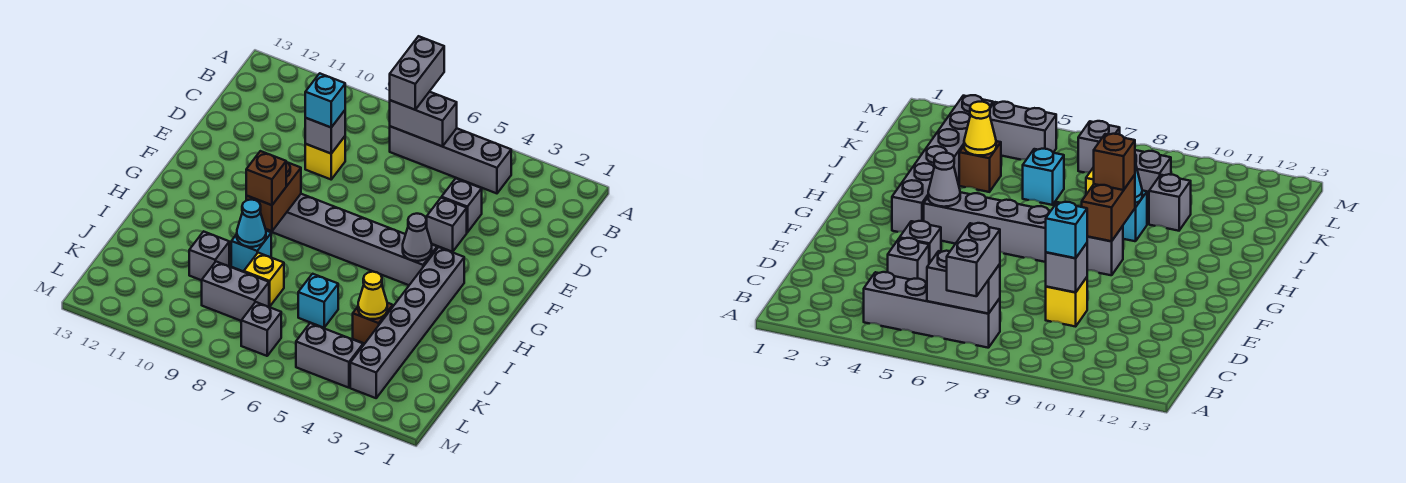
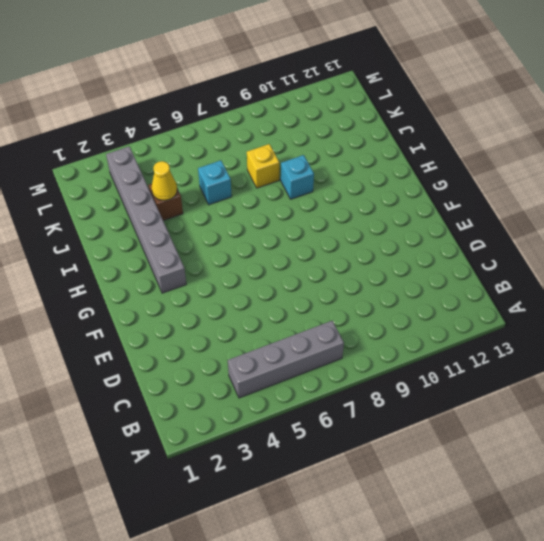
none -> grey brick D4 level 1
none -> yellow brick D9 level 1
none -> grey brick E4 level 1

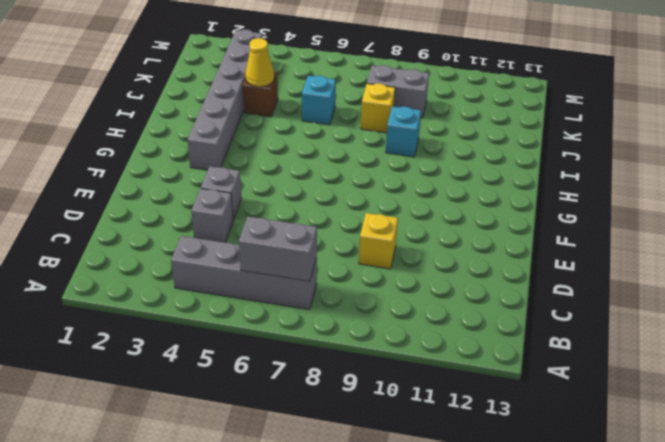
none -> grey brick G4:G9 level 1
none -> grey brick J10 level 1
none -> grey brick L4:L5 level 1

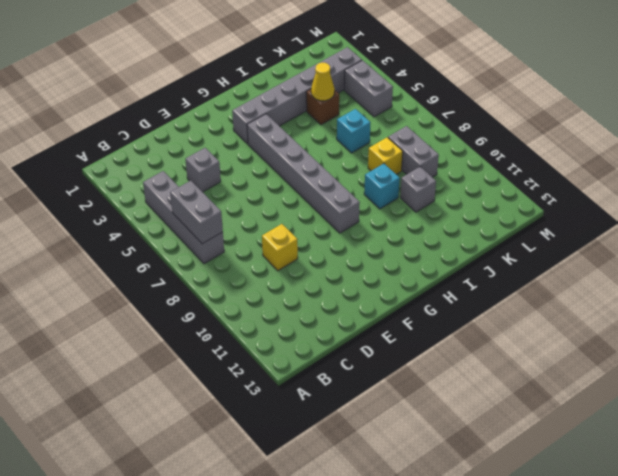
none -> grey brick E4 level 1
none -> grey brick L7 level 1
none -> grey brick D9 level 2

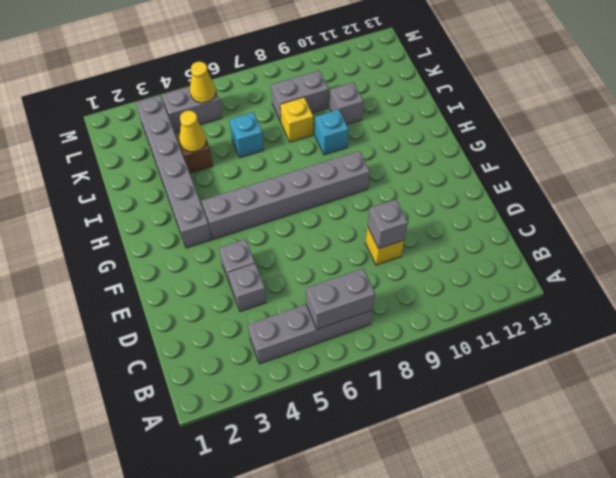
yellow cone L5 level 2 -> none
none -> grey brick L7 level 1
none -> grey cone G4 level 2
none -> brown brick G9:H9 level 2

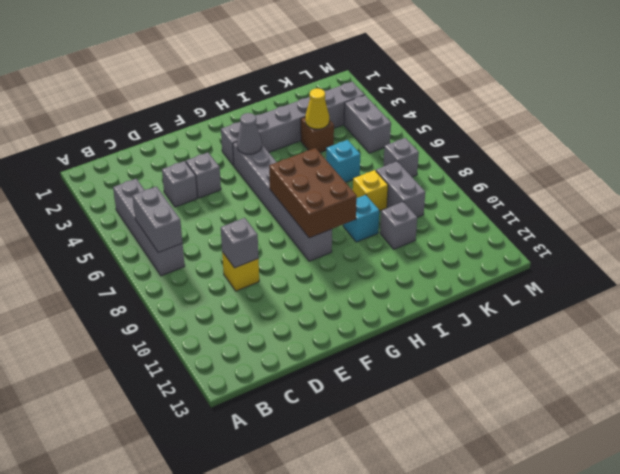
brown brick G7:H9 level 2 -> brown brick G9:H9 level 2
none -> cyan cone I9 level 2
none -> grey brick A7:B7 level 3
none -> cyan brick D9 level 3

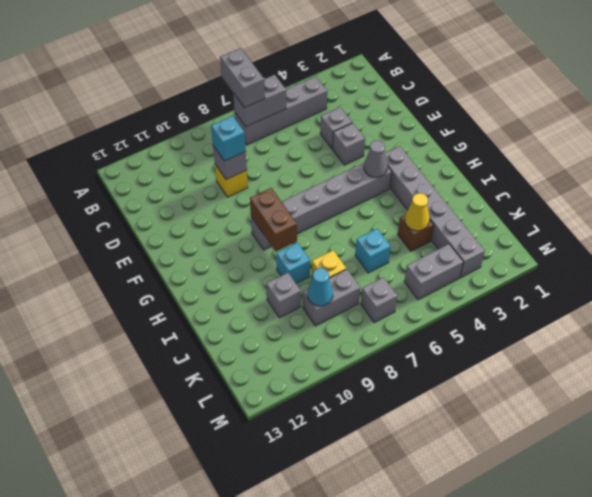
cyan cone K9 level 2 -> cyan cone I9 level 2
none -> brown brick H9 level 3

